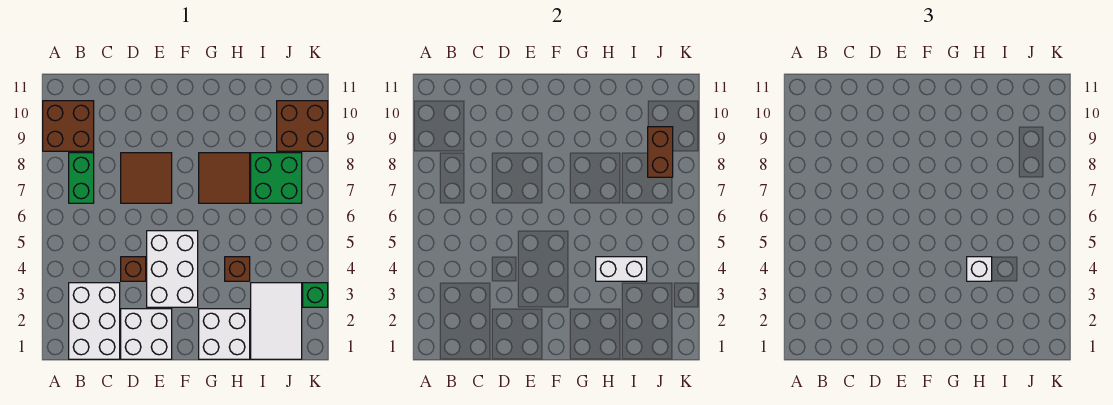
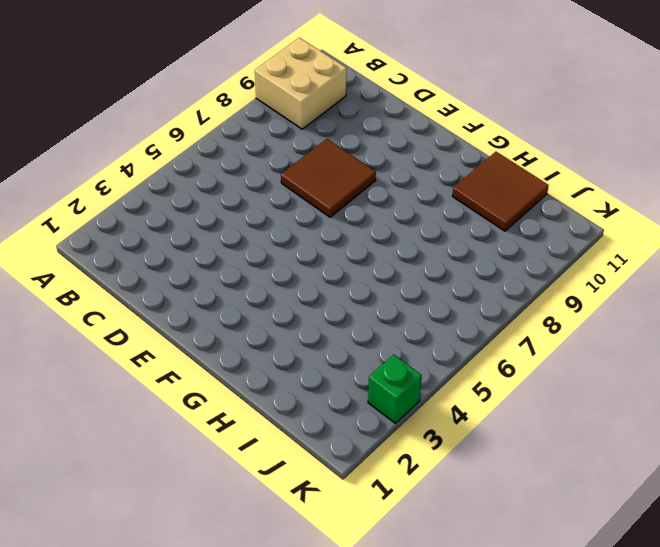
tan brick A9:B10 level 1 -> brown brick A9:B10 level 1
brown tile H10:I11 level 1 -> brown tile G7:H8 level 1
none -> white brick B1:C3 level 1
none -> green brick B7:B8 level 1
none -> white brick D1:E2 level 1

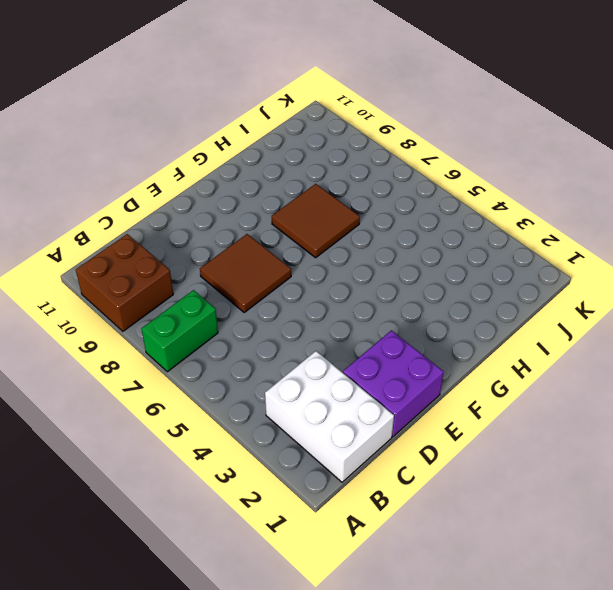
green brick A7:B7 level 1 -> green brick B7:B8 level 1
purple brick D1:E2 level 1 -> white brick D1:E2 level 1
none -> brown brick D4 level 1
none -> white brick E3:F5 level 1
none -> white brick G1:H2 level 1

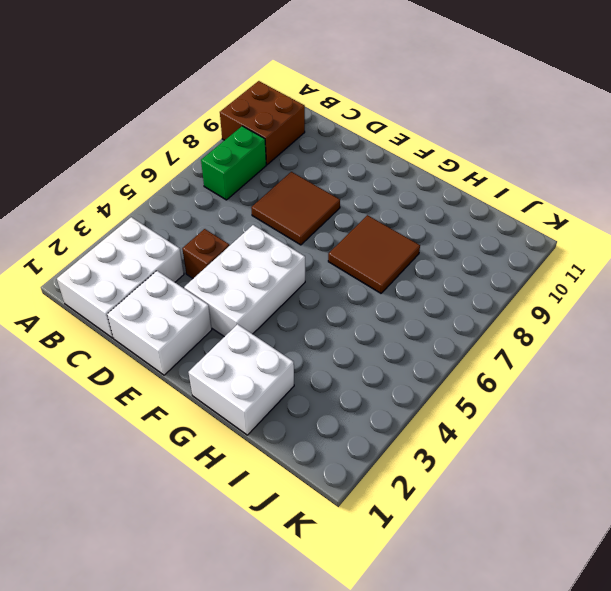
none -> brown brick H4 level 1
none -> white tile I1:J3 level 1
none -> green brick I7:J8 level 1

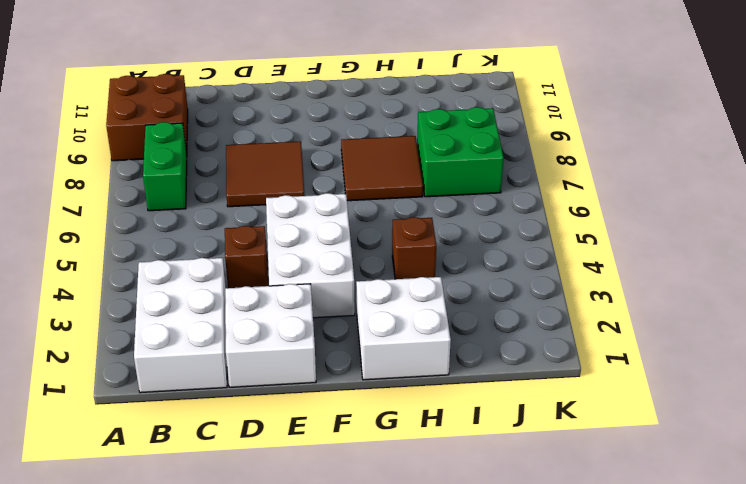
none -> white tile I1:J3 level 1
none -> brown brick J9:K10 level 1
none -> green brick K3 level 1

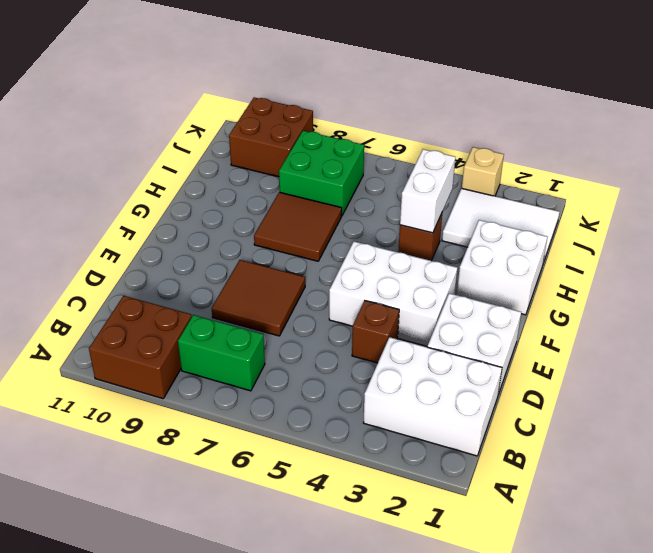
tan brick K3 level 1 -> green brick K3 level 1
none -> brown brick J8:J9 level 2
none -> white brick H4 level 3

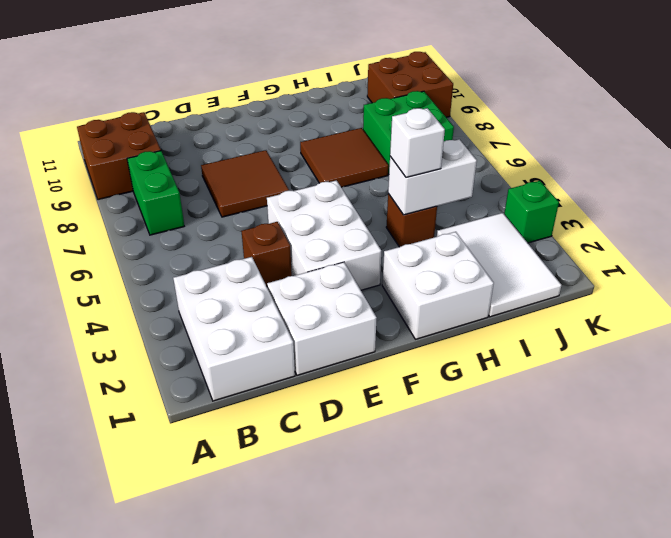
none -> brown brick J8:J9 level 2

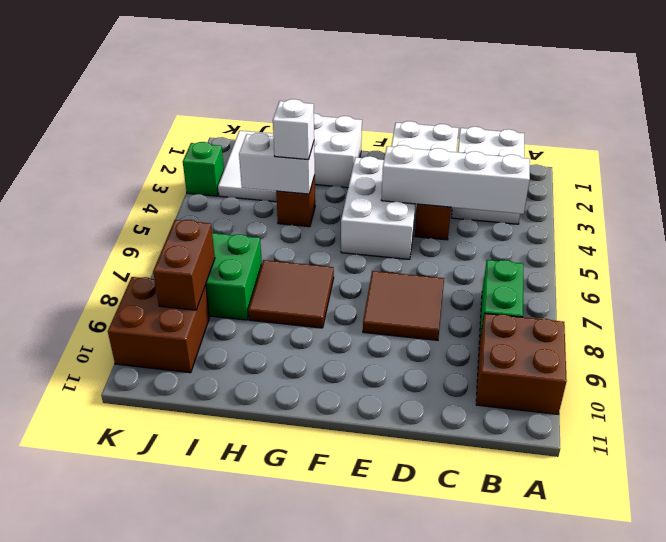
white brick B4:E4 level 2 -> none

